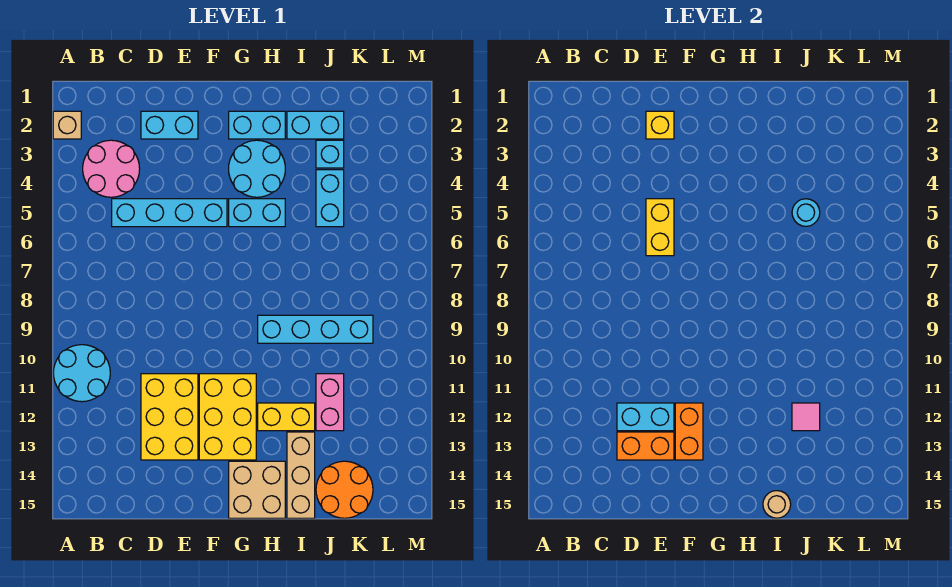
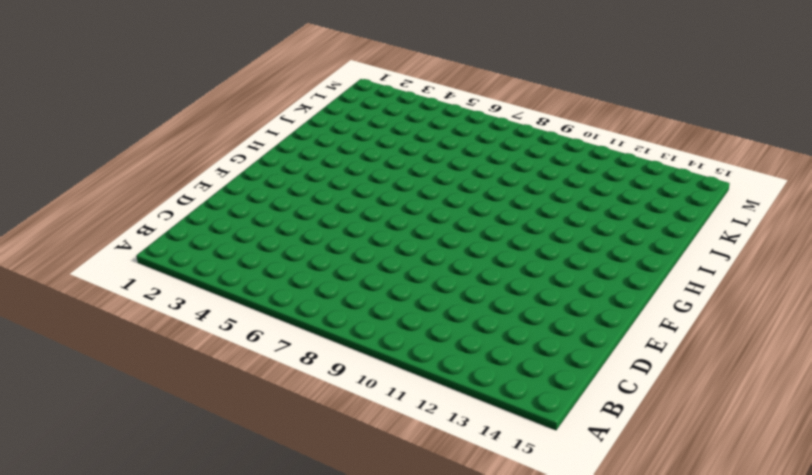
none -> tan brick A2 level 1
none -> cyan round brick A10:B11 level 1
none -> pink round brick B3:C4 level 1

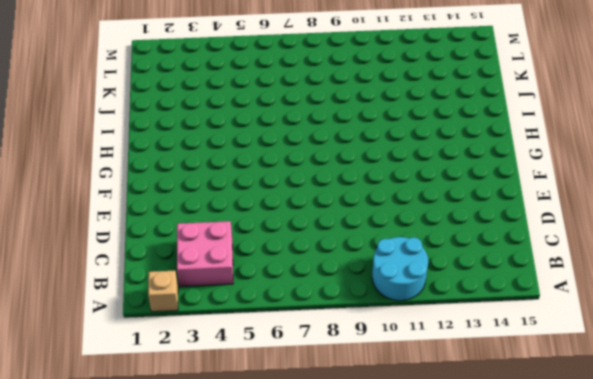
pink brick B3:C4 level 1 -> pink round brick B3:C4 level 1
none -> cyan brick C5:F5 level 1
none -> cyan brick D2:E2 level 1
none -> yellow brick D11:E13 level 1

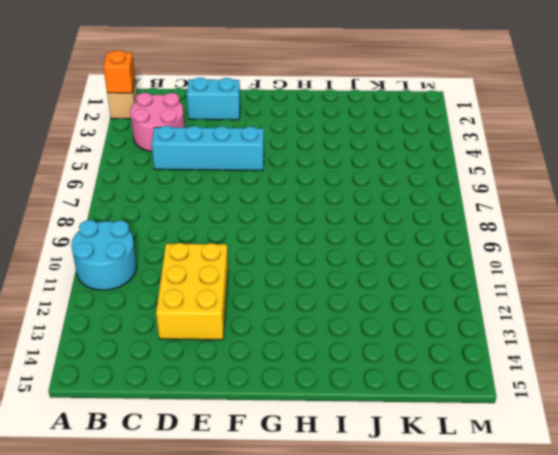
orange brick A2 level 2 -> none
none -> yellow brick F11:G13 level 1
none -> cyan brick G2:H2 level 1
none -> cyan round brick G3:H4 level 1

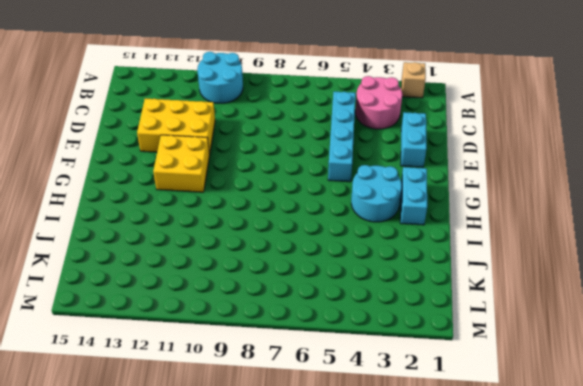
yellow brick F11:G12 level 1 -> yellow brick F11:G13 level 1
none -> cyan brick G5:H5 level 1
none -> tan brick G14:H15 level 1
none -> cyan brick H9:K9 level 1

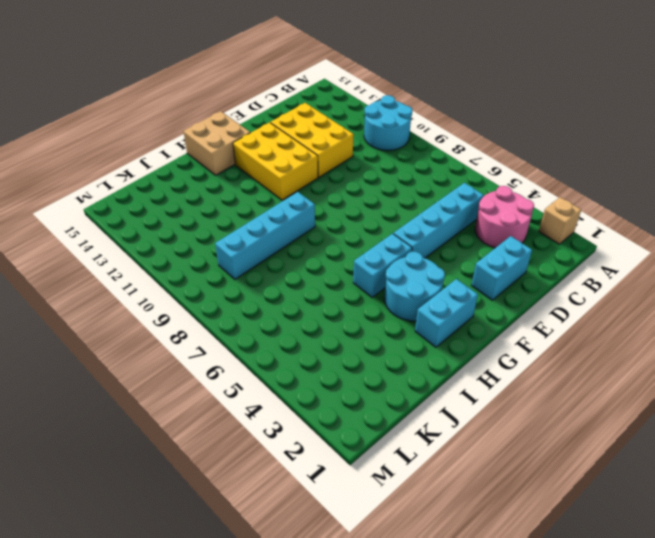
none -> yellow brick H12:I12 level 1
none -> cyan brick I2:J2 level 1
none -> tan brick I13:I15 level 1

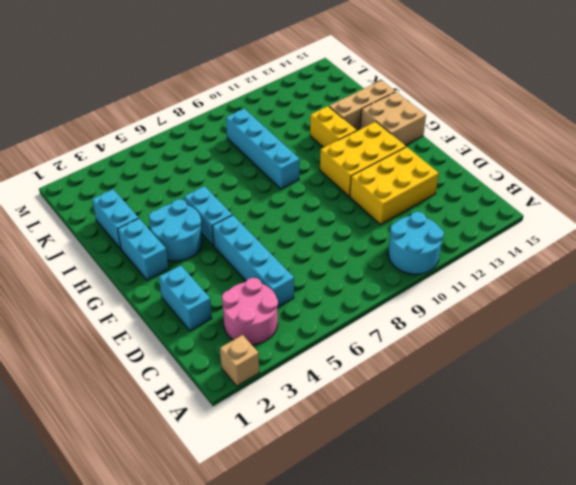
none -> cyan brick J3 level 1
none -> cyan brick J4:J5 level 1
none -> pink brick J11:J12 level 1

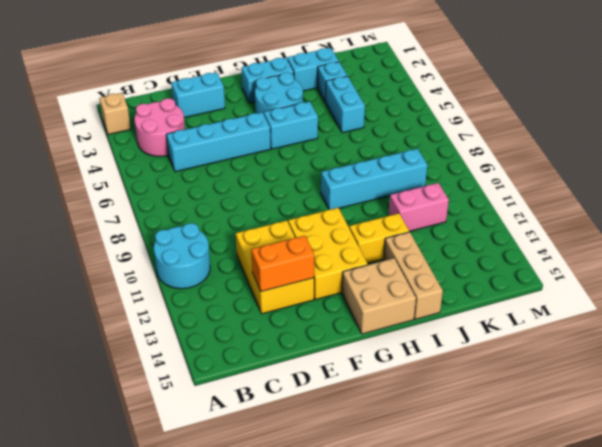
pink brick J11:K11 level 1 -> pink brick J11:J12 level 1
none -> orange round brick J14:K15 level 1
none -> cyan brick D12:E12 level 2
none -> yellow brick E2 level 2

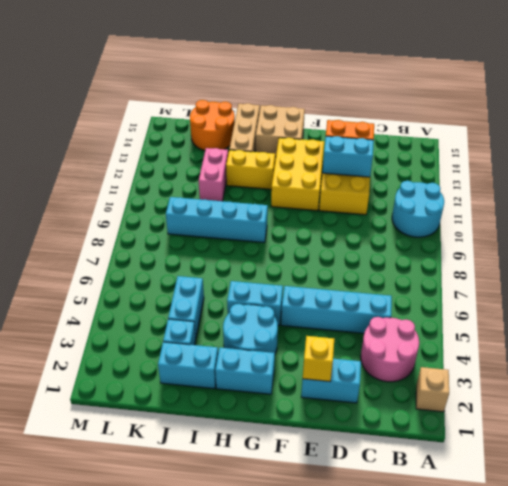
none -> yellow brick E5:E6 level 2
none -> orange brick F12:F13 level 2
none -> tan round brick I15 level 2

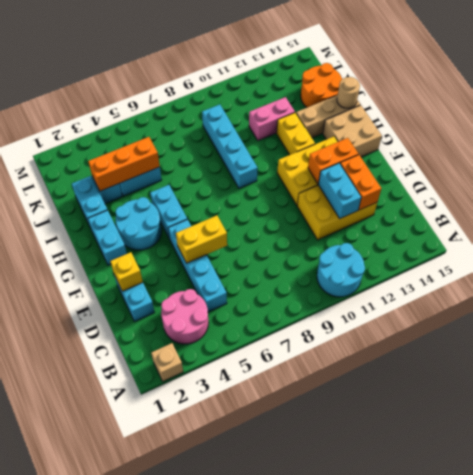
orange brick J3:J5 level 2 -> cyan round brick J5 level 2
none -> pink tile J12 level 2

